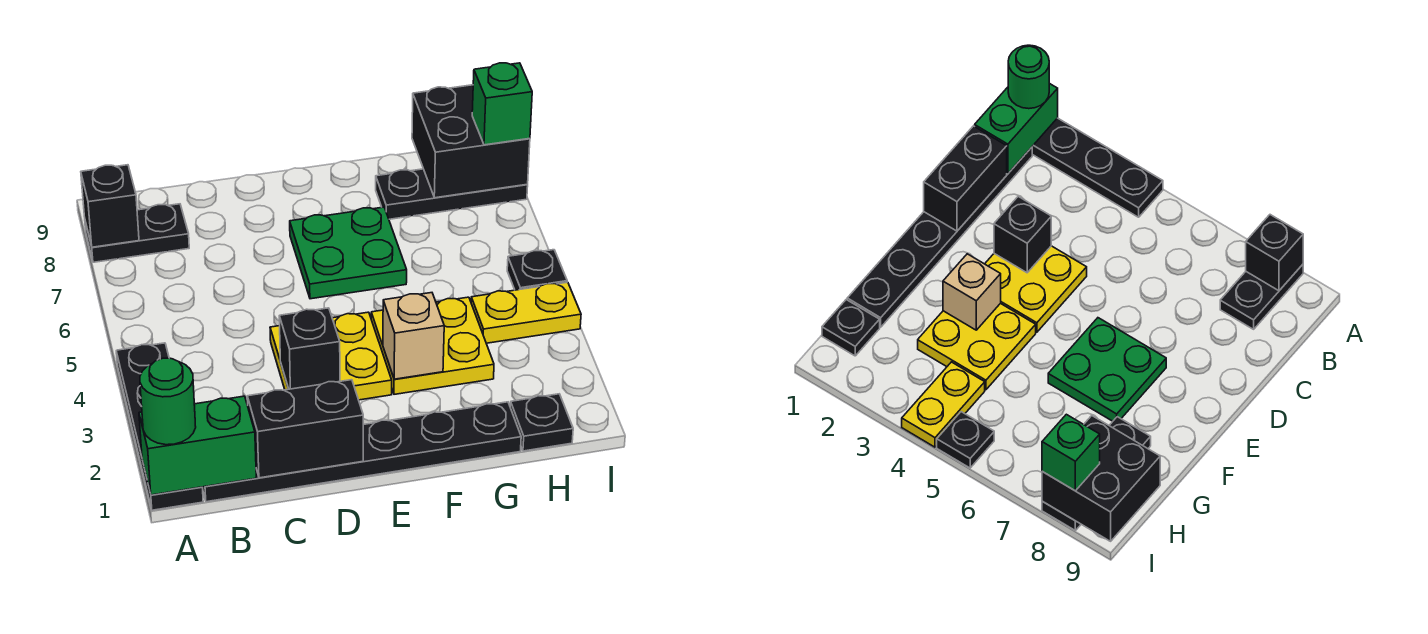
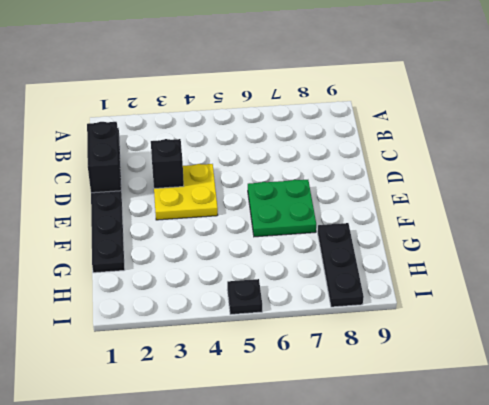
none -> black plate A1:A4 level 1
none -> black plate A8:B8 level 1
none -> yellow plate F3:G4 level 1

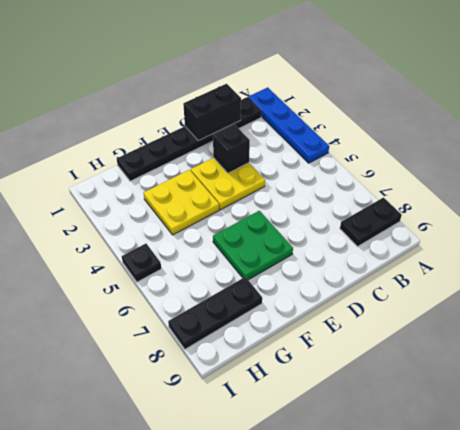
blue plate A1:A4 level 1 -> black plate A1:A4 level 1
none -> black plate H1 level 1
none -> yellow plate H4:I4 level 1
none -> green brick A1:B1 level 2

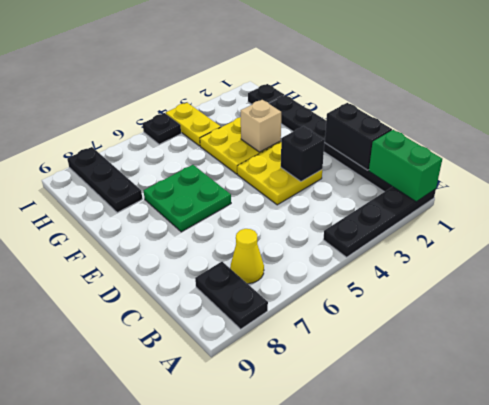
yellow cone B7 level 1 -> none
none -> black brick A8 level 2
none -> black brick H8:I9 level 2
none -> green round brick A1 level 3

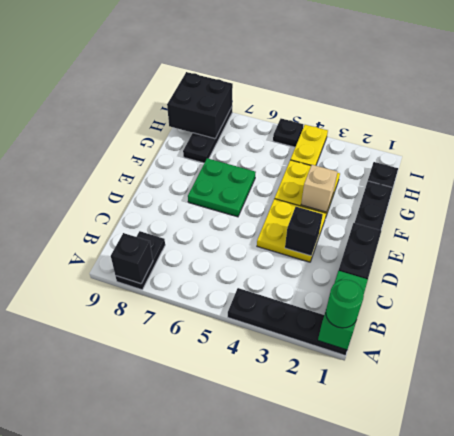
none -> green brick I8 level 3

